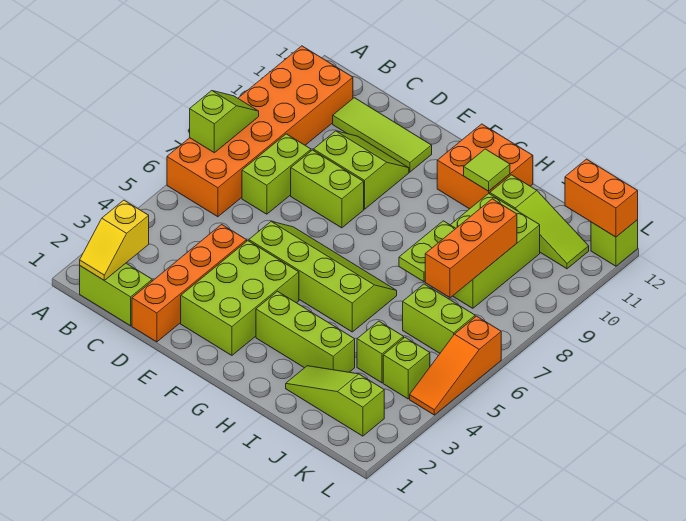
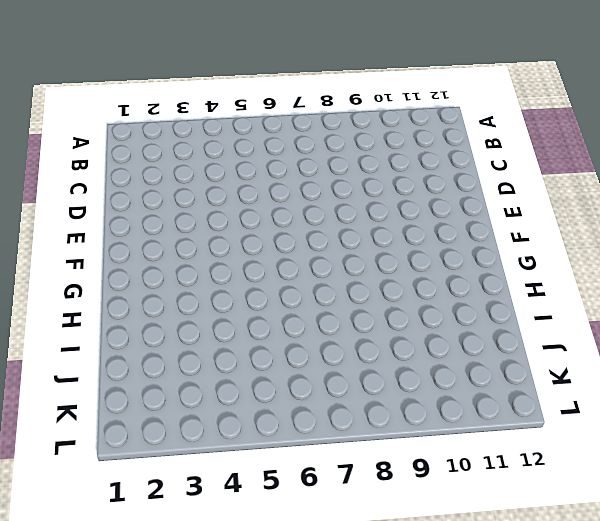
none -> orange brick A6:B11 level 1
none -> lime brick B1:C1 level 1
none -> lime brick C7:C8 level 1

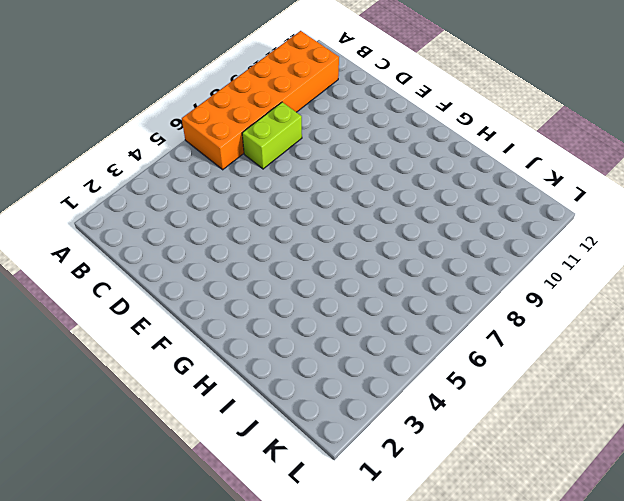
none -> lime brick B1:C1 level 1
none -> lime tile C11:E11 level 1
none -> orange brick D1:D4 level 1

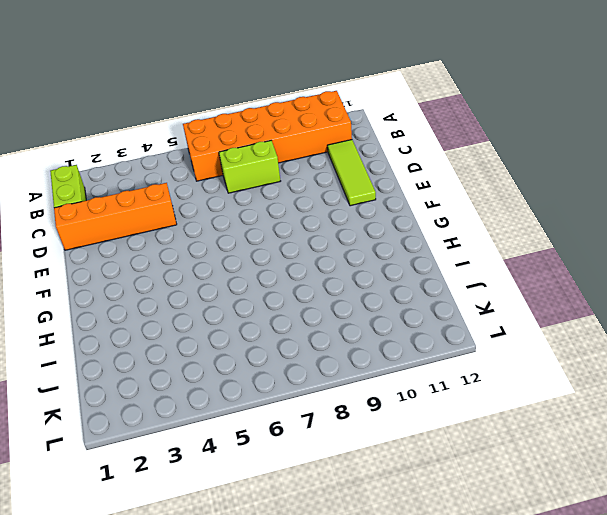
none -> lime brick D8:E8 level 1
none -> lime slope D9:E10 level 1 top 9
none -> lime brick E2:F4 level 1

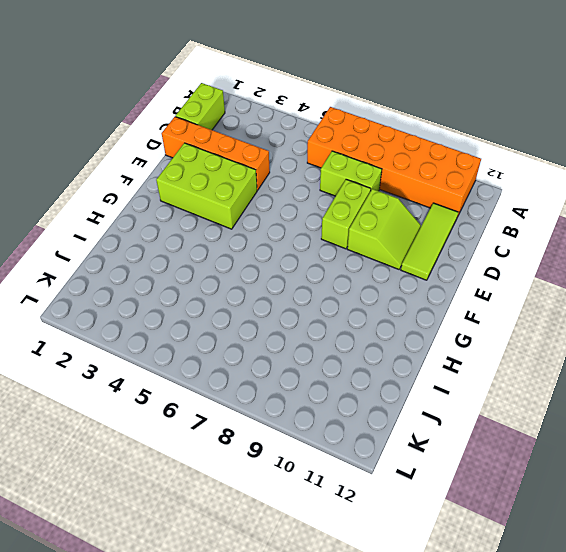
none -> lime slope E5:H6 level 1 top 5
none -> lime brick G3:I3 level 1
none -> orange brick G11:H12 level 1

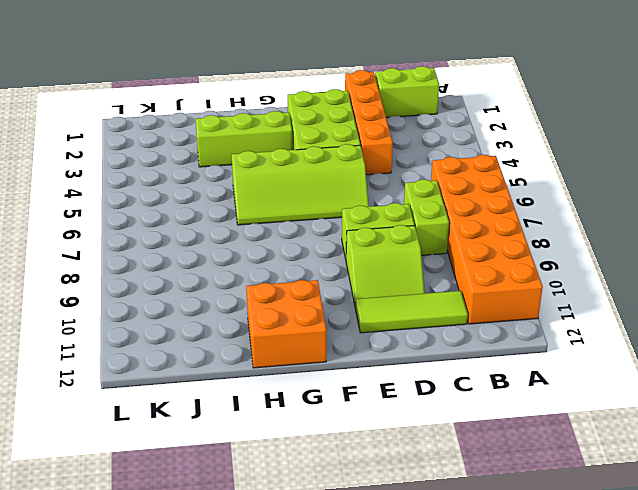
none -> lime slope I2:K2 level 1 top K
none -> lime brick I8:J10 level 1
none -> lime slope I11:K11 level 1 top I

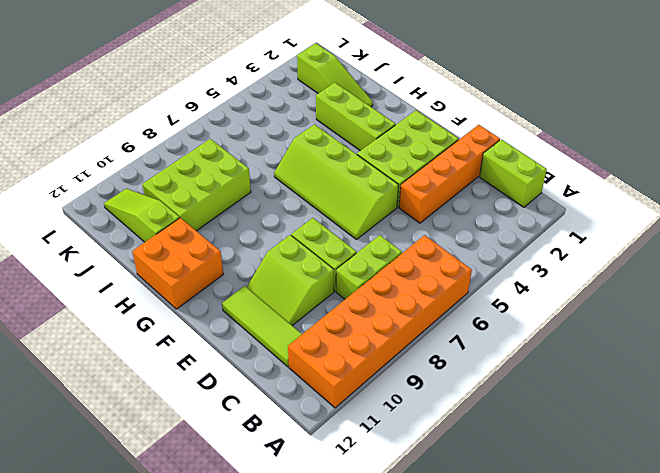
none -> lime brick J4 level 1
none -> lime brick J6:K6 level 1
none -> lime brick K4 level 1

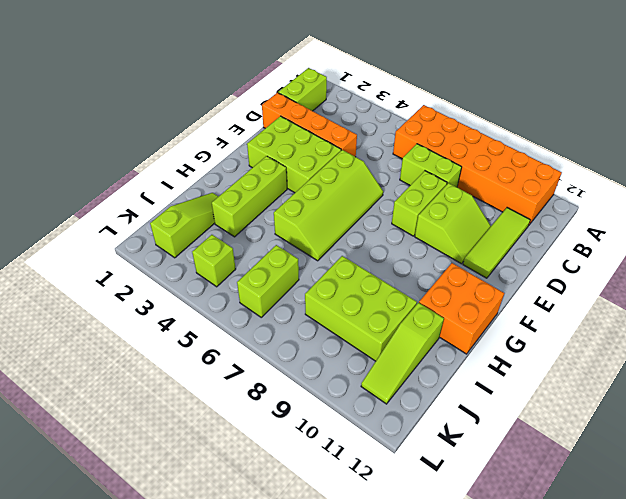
none -> lime brick J4 level 1
none -> orange slope L4:L6 level 1 top 6
none -> lime brick L12 level 1

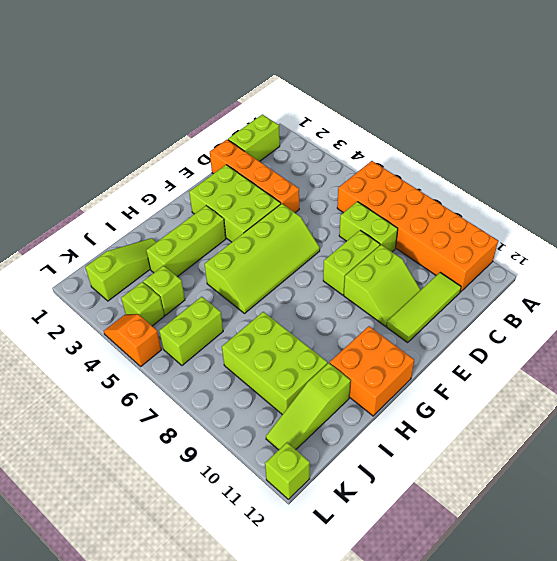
orange slope L4:L5 level 1 top 5 -> orange slope L4:L6 level 1 top 6
none -> lime slope A7:A8 level 2 top 7
none -> yellow slope B1:B2 level 2 top 2
none -> lime tile H11 level 2

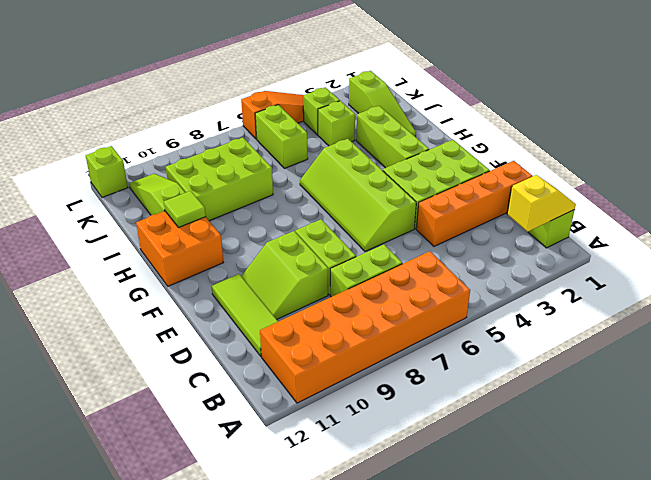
none -> lime slope A7:A8 level 2 top 7
none -> lime plate I7:I8 level 2
none -> orange brick J7:J9 level 2

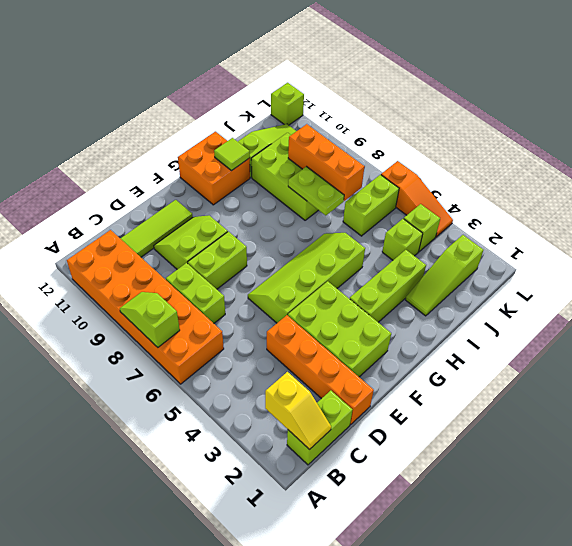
none -> orange brick K12:L12 level 2

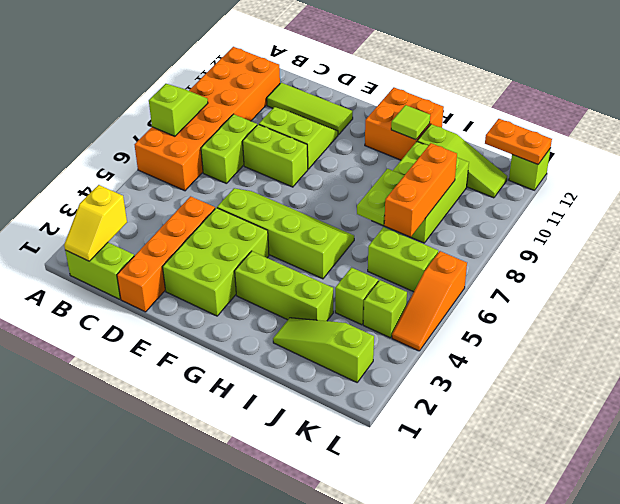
orange plate K12:L12 level 2 -> orange brick K12:L12 level 2

